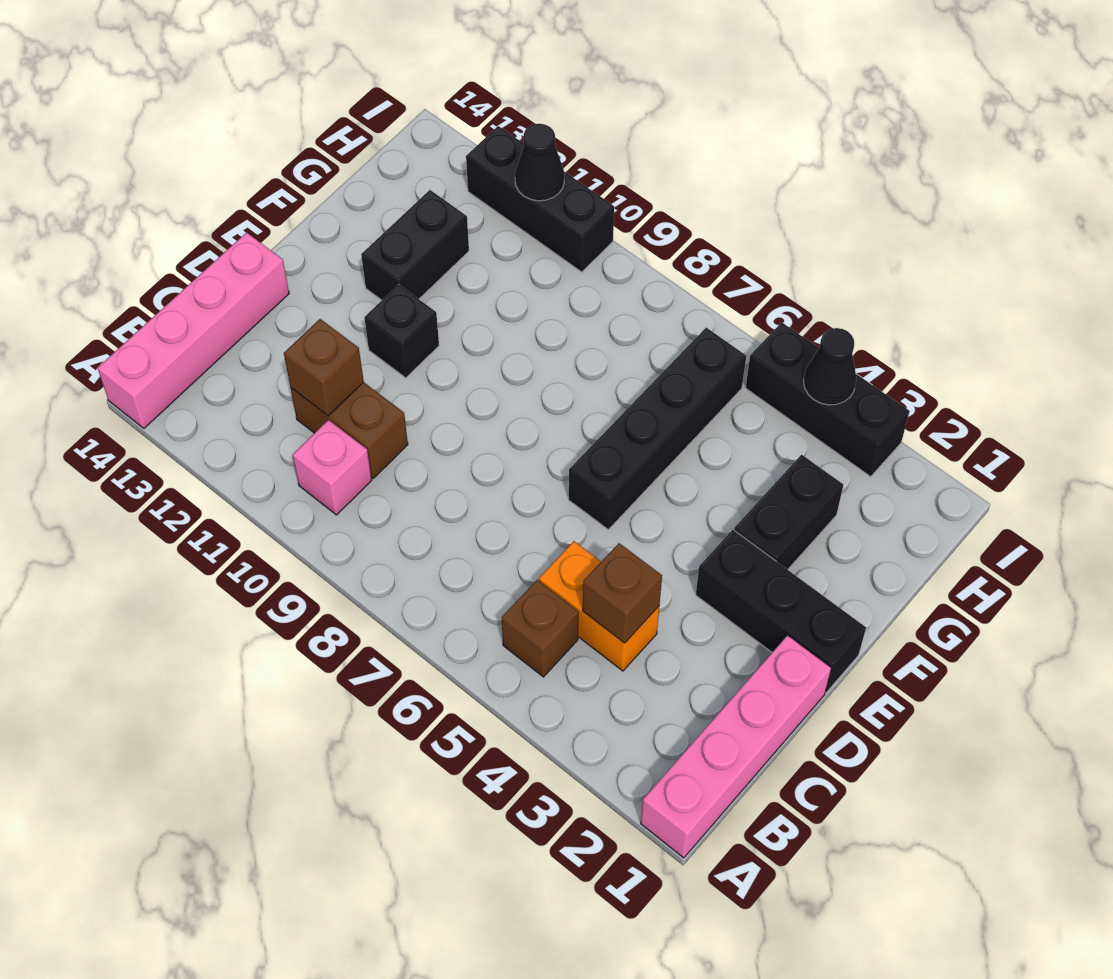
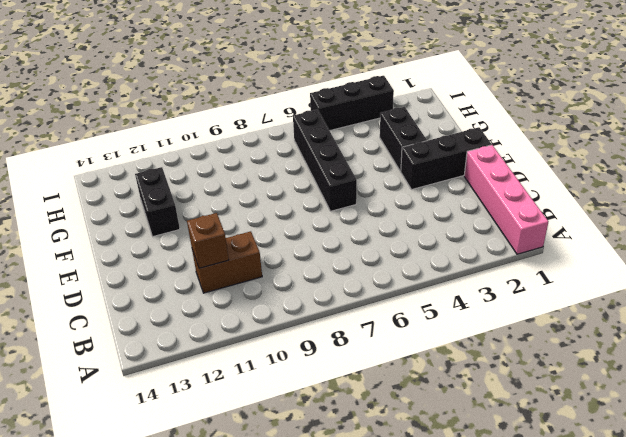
none -> pink brick A14:D14 level 1
none -> brown brick B5 level 1
none -> pink brick B10 level 1

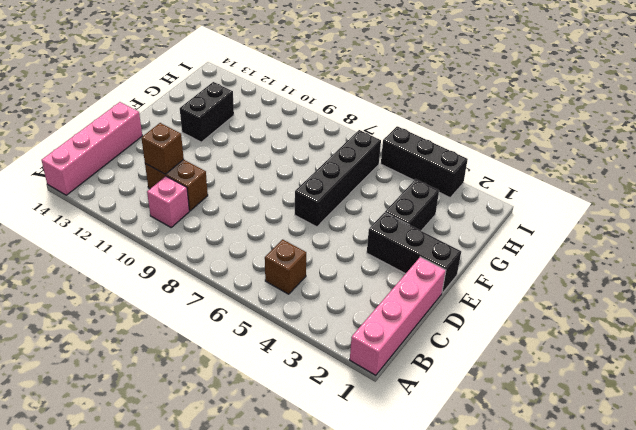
none -> orange brick C4:C5 level 1
none -> black brick E11 level 1
none -> black brick I10:I12 level 1

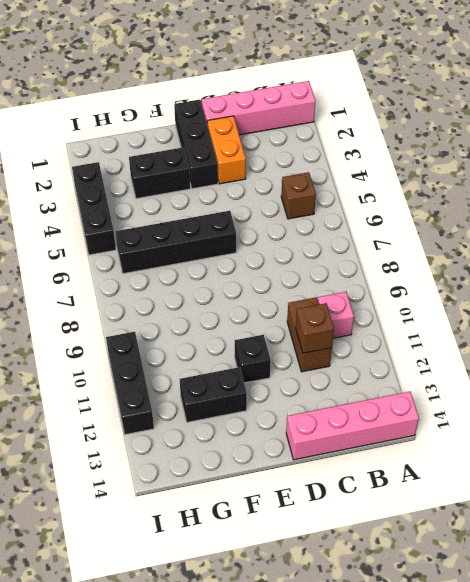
orange brick D2:D3 level 1 -> orange brick C4:C5 level 1
none -> brown brick C4 level 2
none -> black cone I4 level 2
none -> black cone I11 level 2

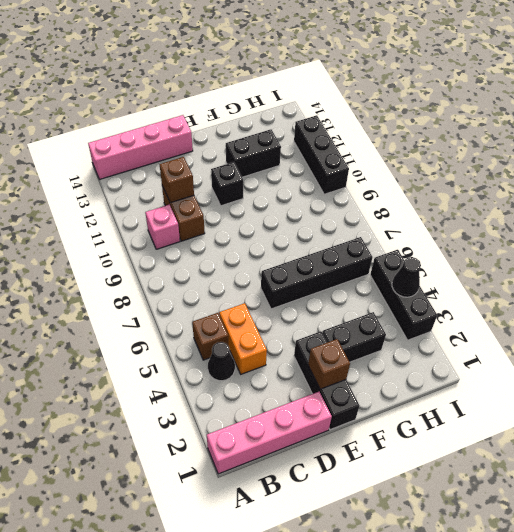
black cone B4 level 1 -> black cone I11 level 2
brown brick E2 level 2 -> brown brick C4 level 2

